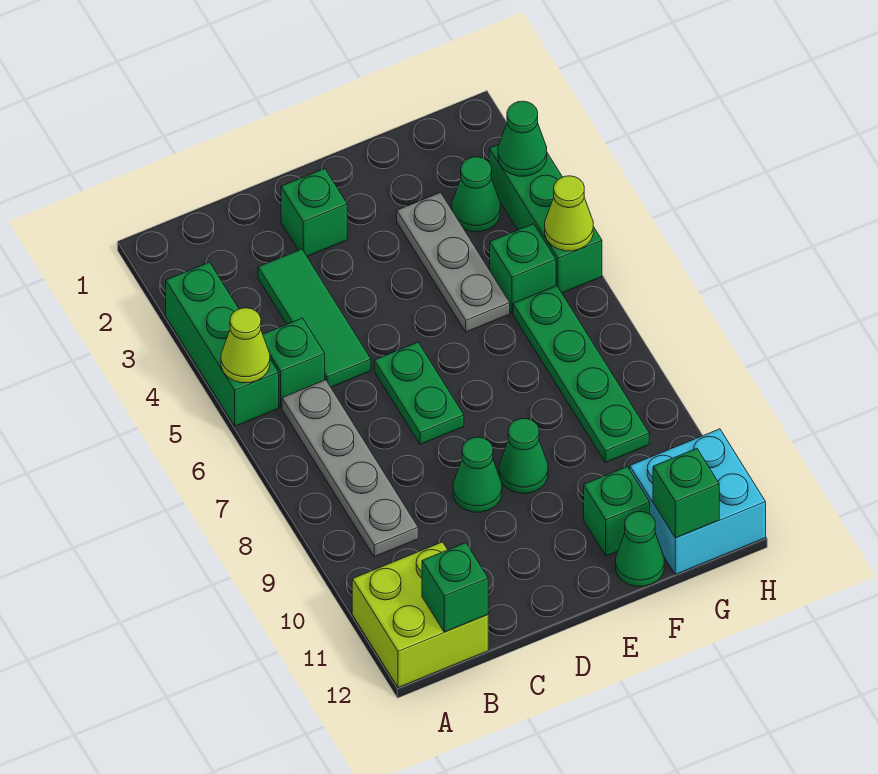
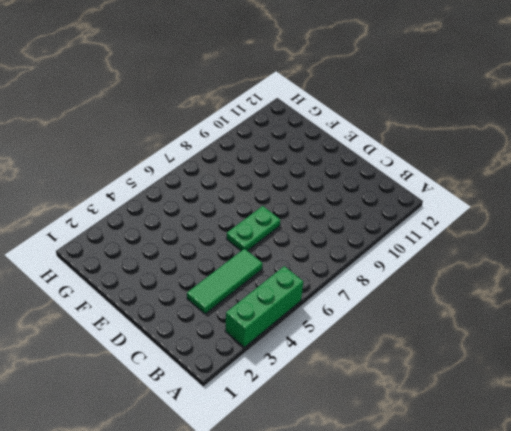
none -> lime brick A11:B12 level 1
none -> green brick B5 level 1
none -> grey plate B6:B9 level 1

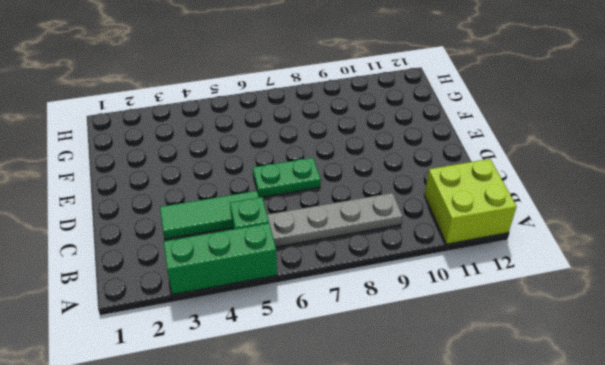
none -> green brick D2 level 1
none -> green cone D9 level 1
none -> green cone E9 level 1

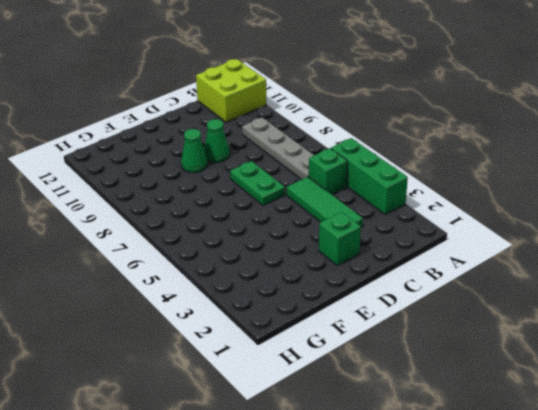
none -> grey plate F3:F5 level 1
none -> green brick F11 level 1
none -> green cone F12 level 1

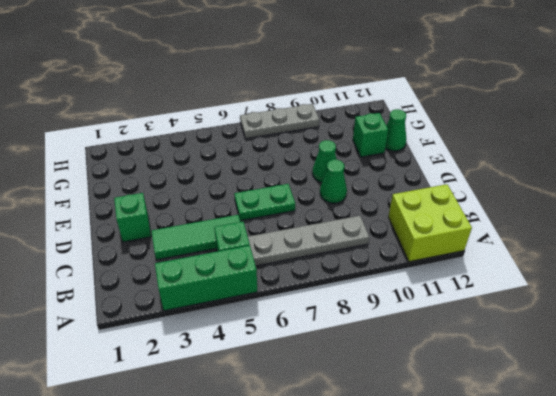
grey plate H7:H9 level 1 -> grey plate F3:F5 level 1
none -> green cone G3 level 1
none -> green brick G5 level 1
none -> green plate G6:G9 level 1

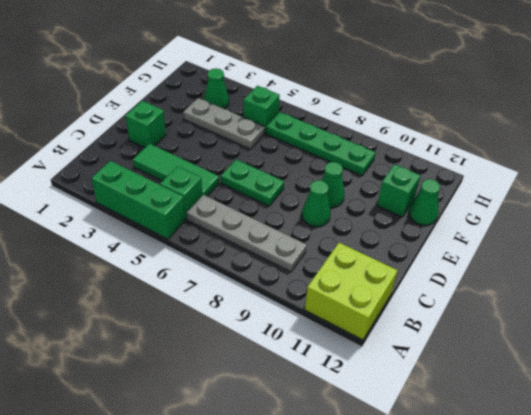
none -> cyan brick G11:H12 level 1
none -> green brick H3:H5 level 1
none -> lime cone A5 level 2

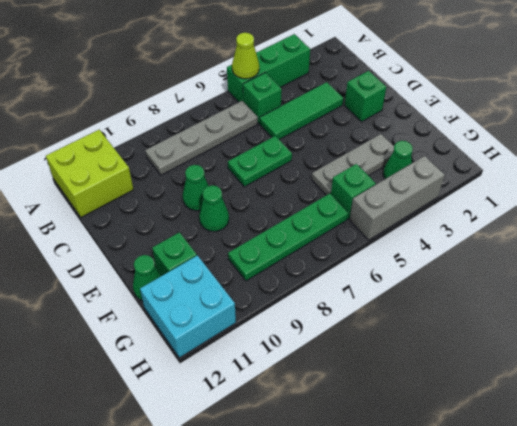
grey brick H3:H5 level 1 -> green brick H3:H5 level 1
none -> green brick B12 level 2
none -> green brick G12 level 2
none -> green cone H3 level 2

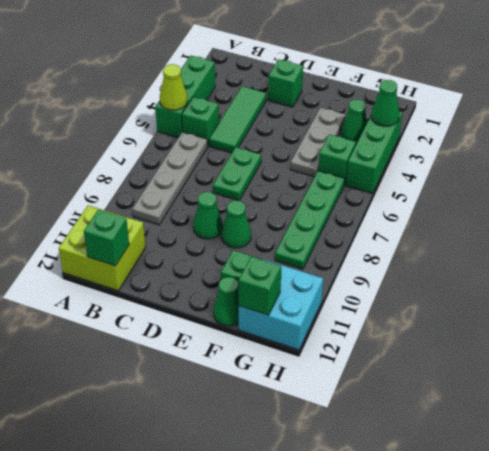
none -> lime cone H5 level 2

